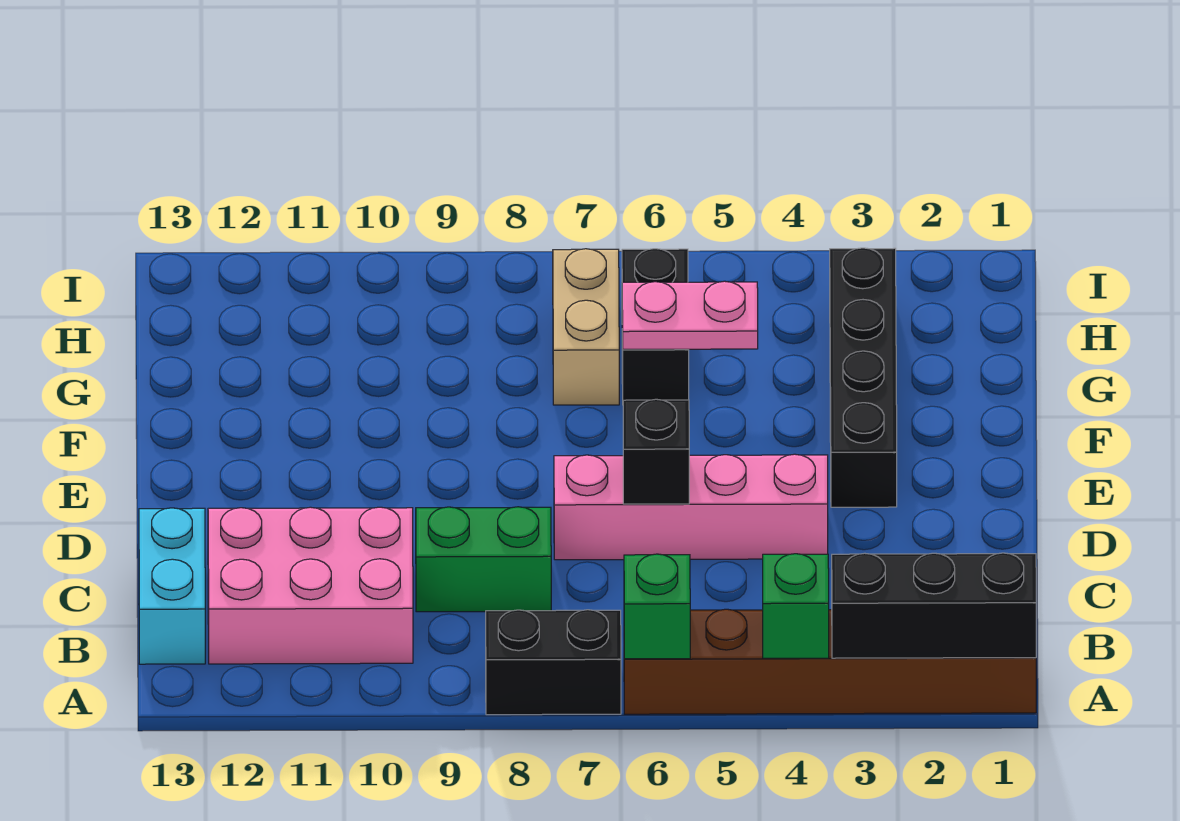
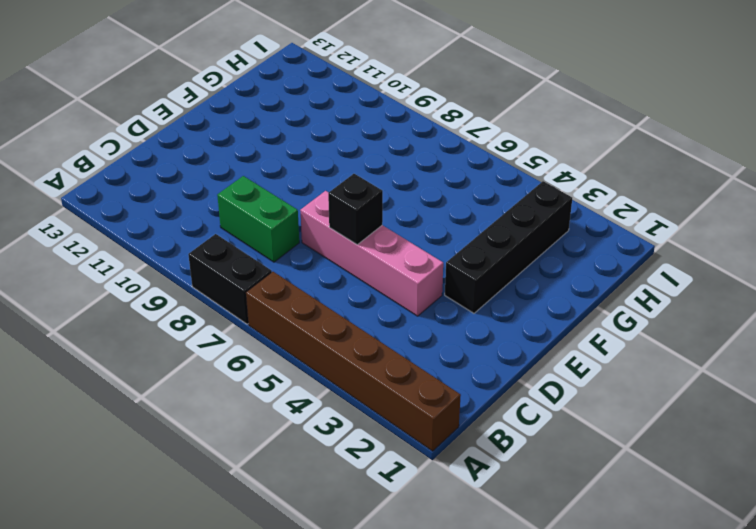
none -> pink brick B10:C12 level 1
none -> cyan brick B13:C13 level 1
none -> black brick G6:H6 level 1

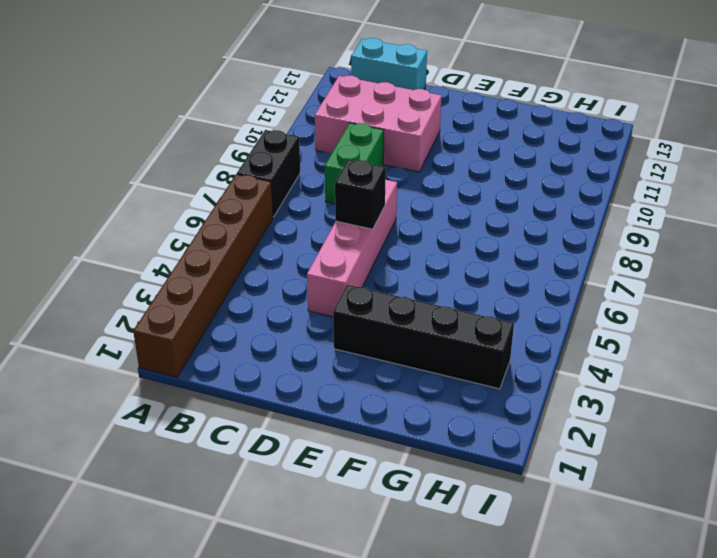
pink brick B10:D11 level 1 -> pink brick B10:C12 level 1
none -> black brick G6:H6 level 1
none -> tan brick G7:H7 level 1
none -> black brick A1:A3 level 2

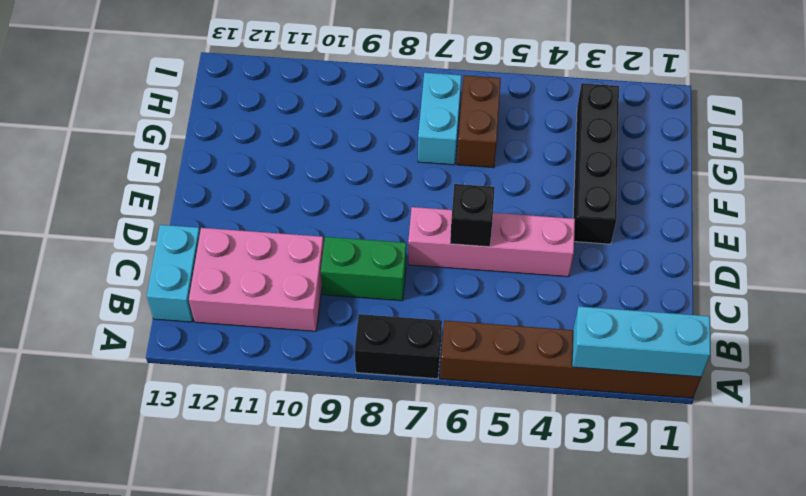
cyan brick A1:A3 level 2 -> black brick A1:A3 level 2
brown brick G6:H6 level 1 -> black brick G6:H6 level 1
cyan brick G7:H7 level 1 -> tan brick G7:H7 level 1
none -> green brick A4 level 2
none -> green brick A6 level 2
none -> pink plate G5:G6 level 2

